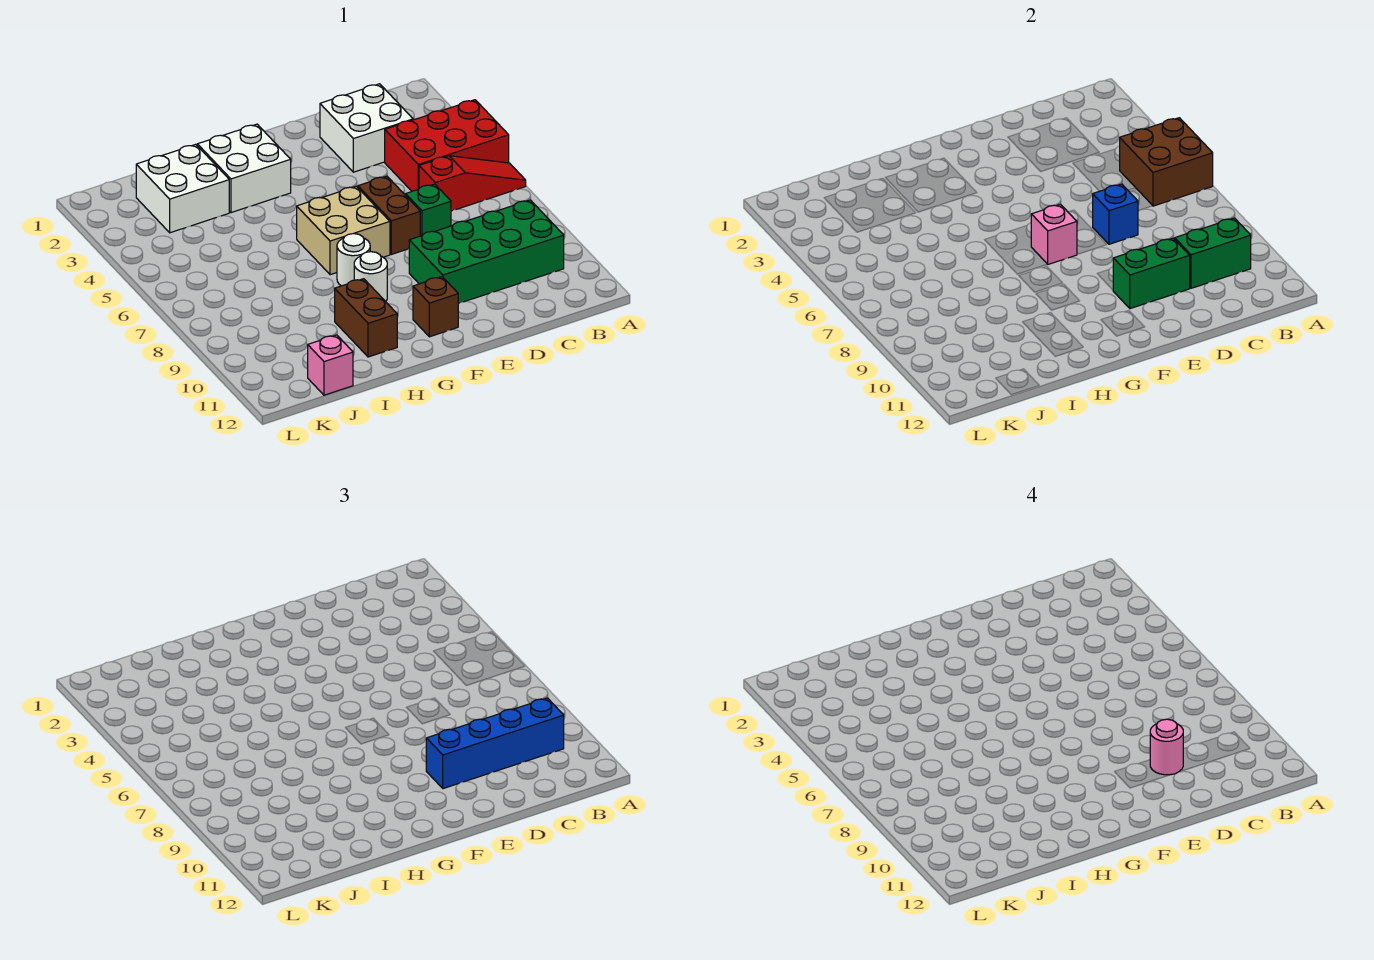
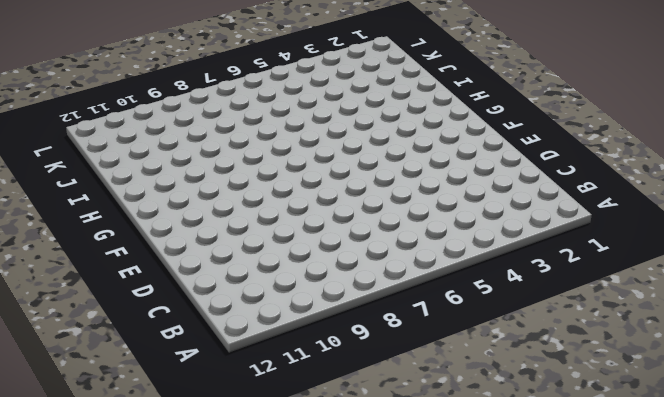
none -> red brick A4:C5 level 1
none -> red slope A6:C6 level 1 top C
none -> green brick B9:E10 level 1

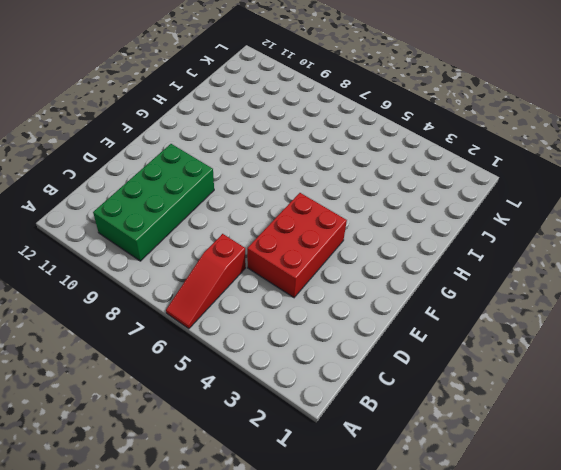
red brick D4:F5 level 1 -> red brick A4:C5 level 1
none -> white brick C2:D3 level 1
none -> green brick D7 level 1
none -> brown brick E6:E7 level 1

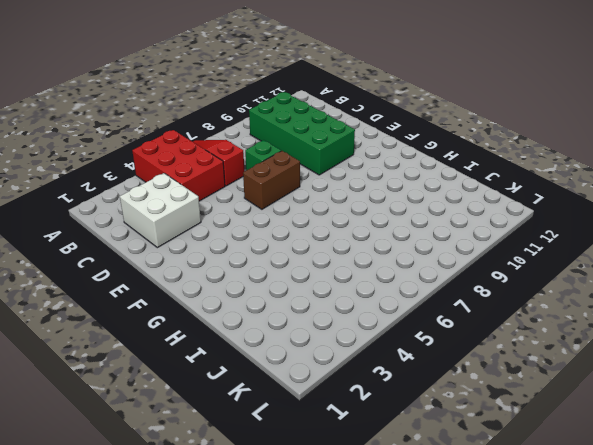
none -> tan brick F6:G7 level 1
none -> brown brick F11 level 1
none -> white brick G2:H3 level 1

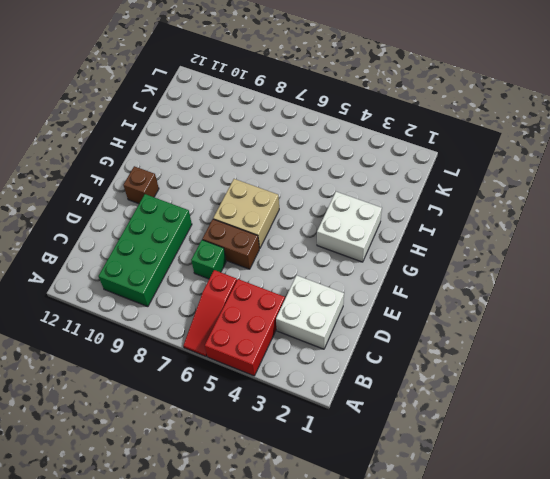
none -> white round brick G8 level 1
none -> white round brick G9 level 1
none -> brown brick H10:H11 level 1

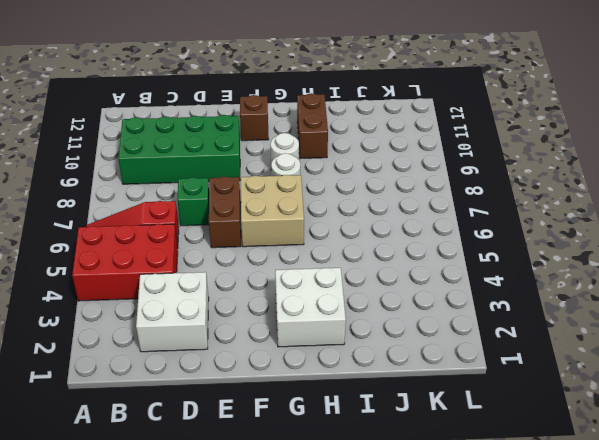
none -> white brick I2:J3 level 1
none -> pink brick J12 level 1
none -> brown brick A5:B6 level 2

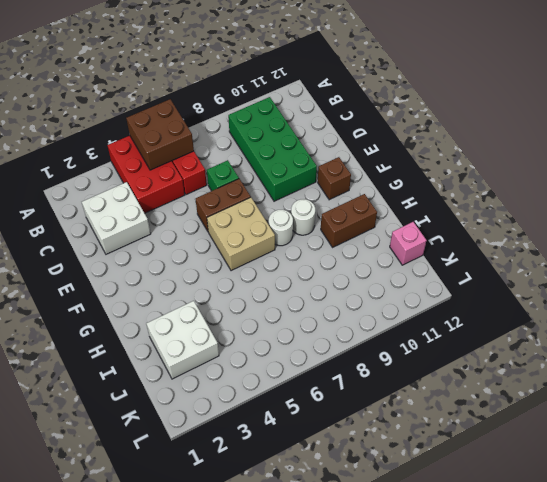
none -> white brick G2:H3 level 1
none -> green brick B10:C10 level 2
none -> blue brick D7 level 2

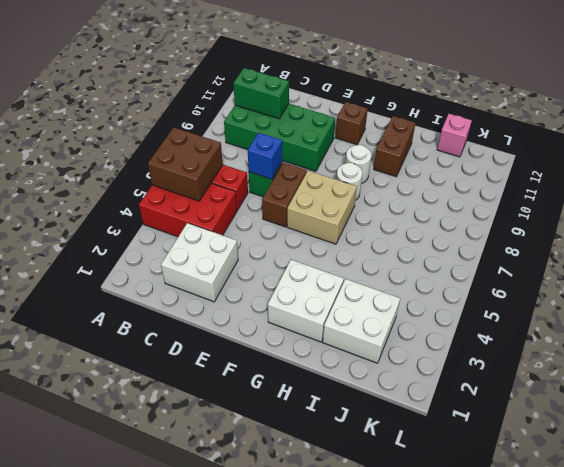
none -> green brick D10:E10 level 2
none -> pink brick F7 level 2
none -> blue brick B10:E10 level 3

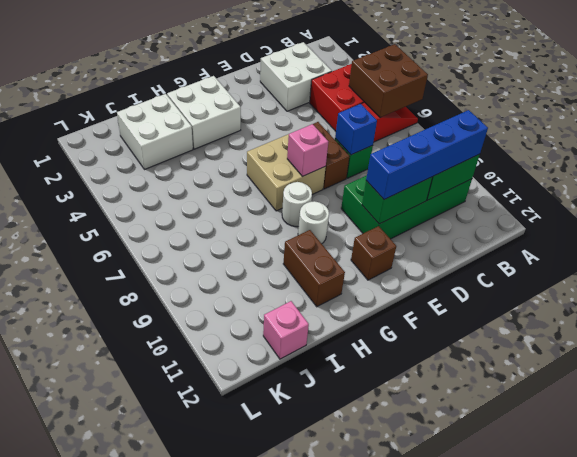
none -> pink round brick D10 level 4

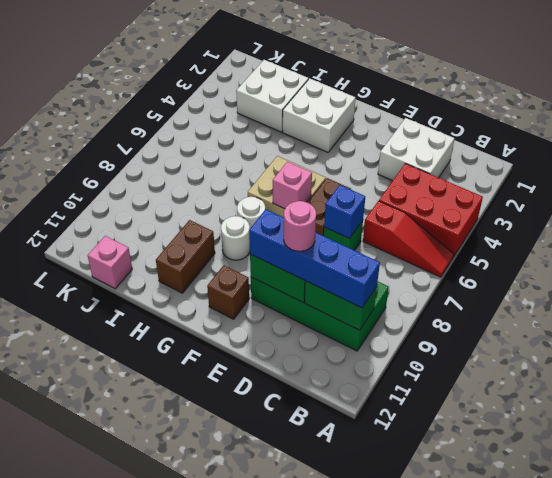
none -> brown brick A5:B6 level 2

